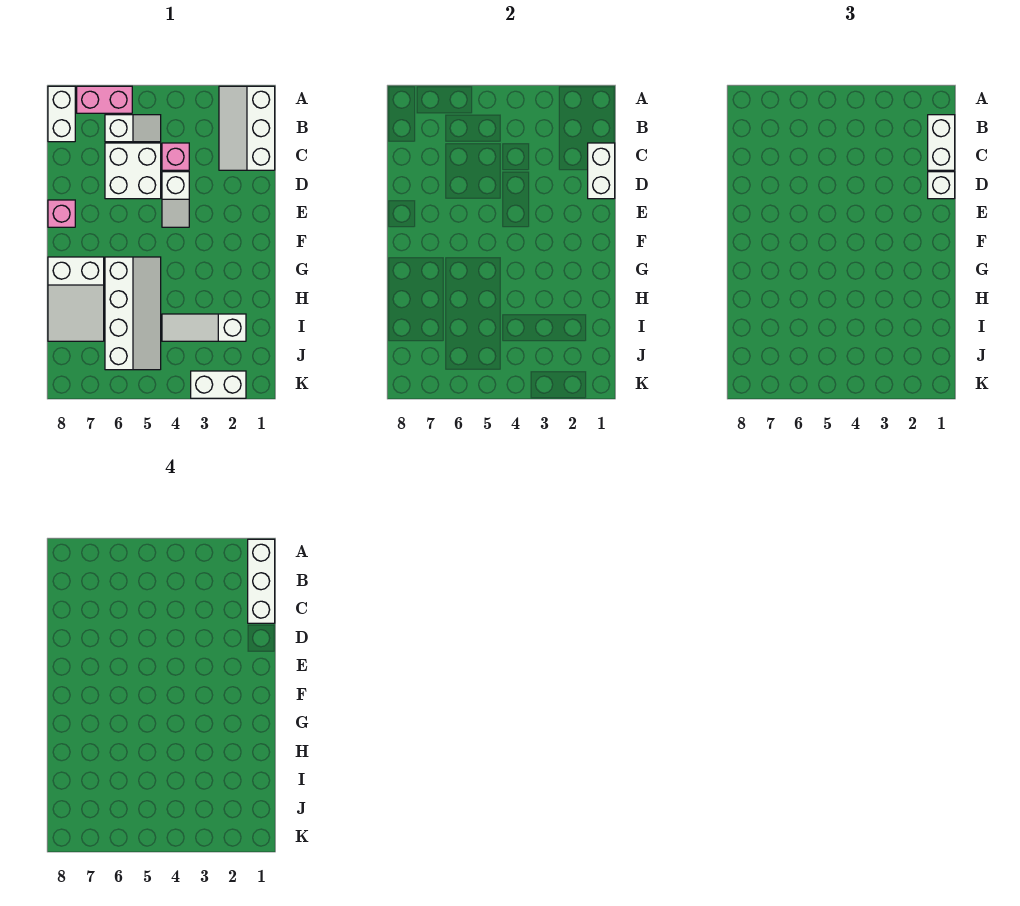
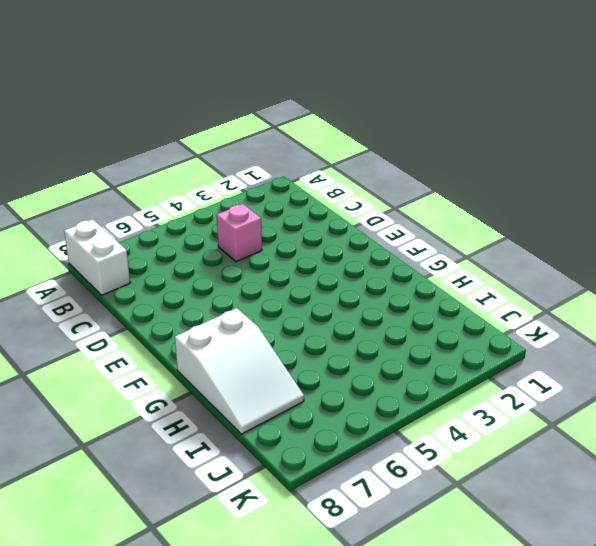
none -> white slope A1:C2 level 1 top 1
none -> pink brick A6:A7 level 1
none -> white slope B5:B6 level 1 top 6

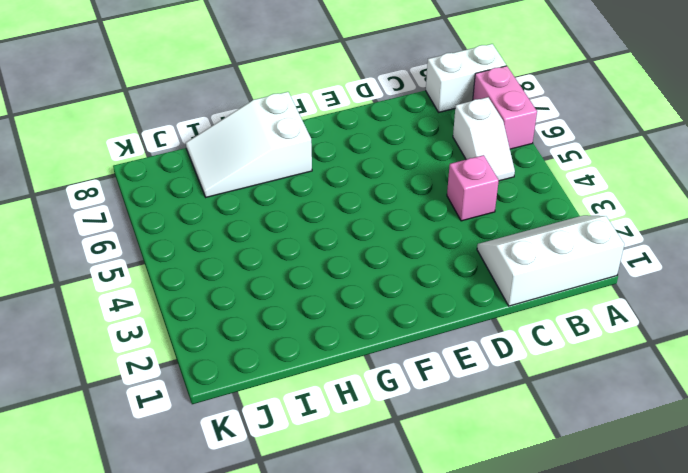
none -> white brick C5:D6 level 1
none -> white slope D4:E4 level 1 top D
none -> pink brick E8 level 1

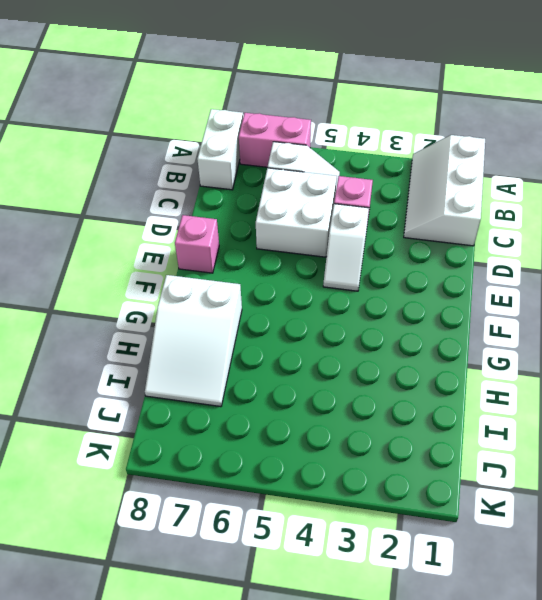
none -> white slope G5:J6 level 1 top 6
none -> white slope I2:I4 level 1 top 2
none -> white brick K2:K3 level 1

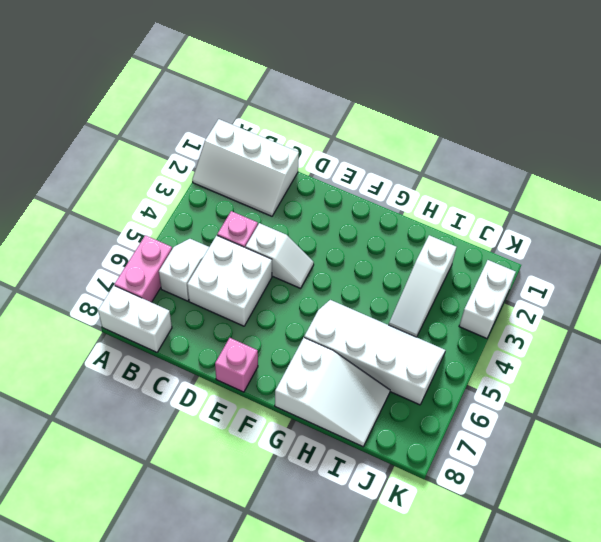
none -> white brick C1:D1 level 2
none -> white brick B1:C1 level 3
none -> white brick D1 level 3

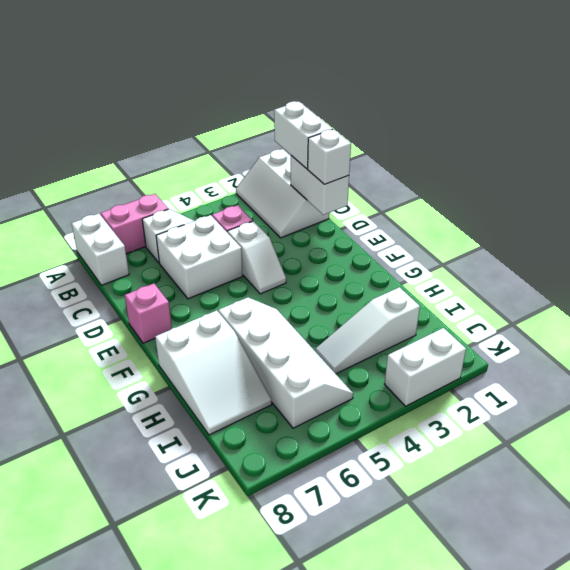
none -> white brick A1:C1 level 4

